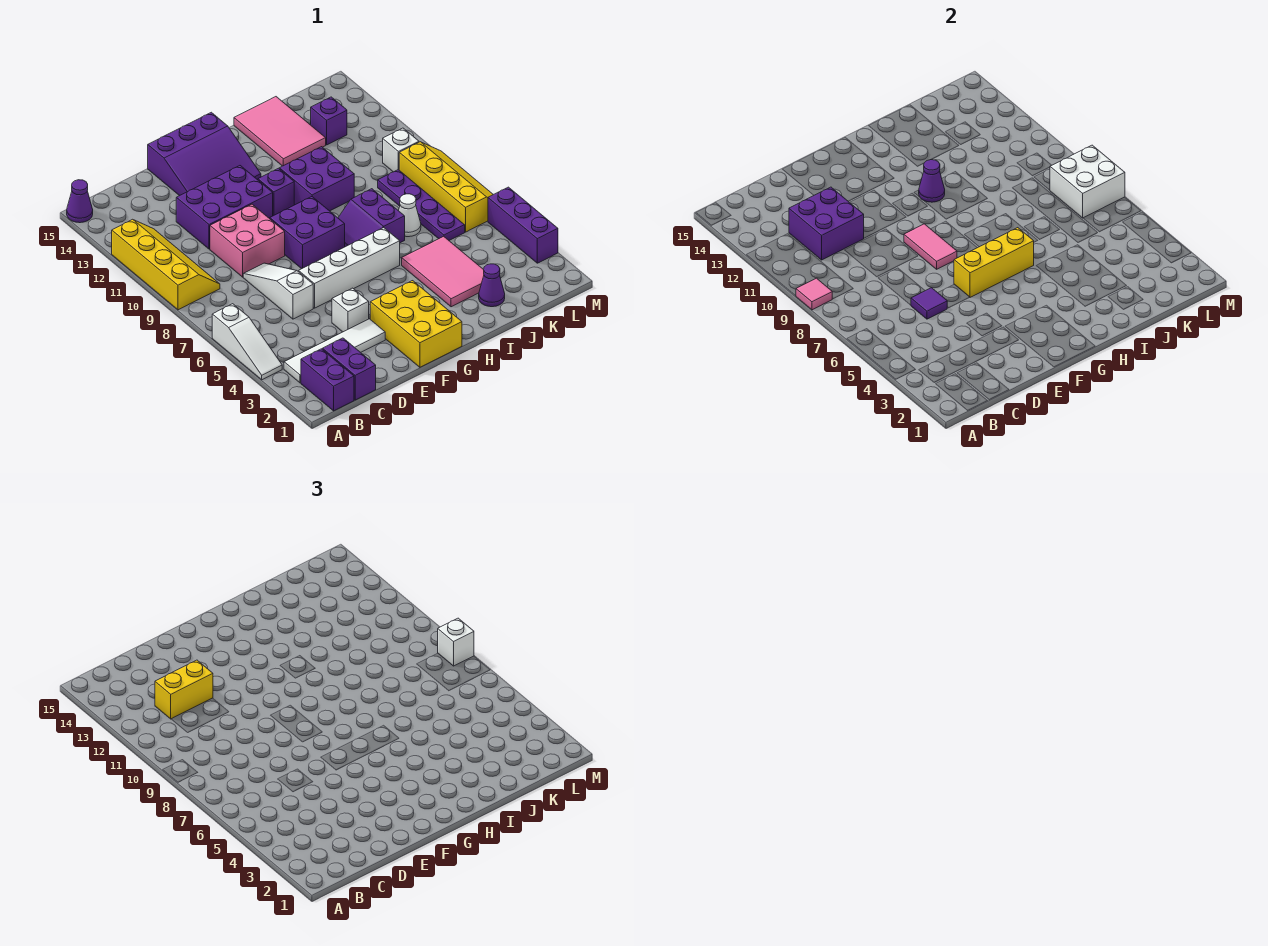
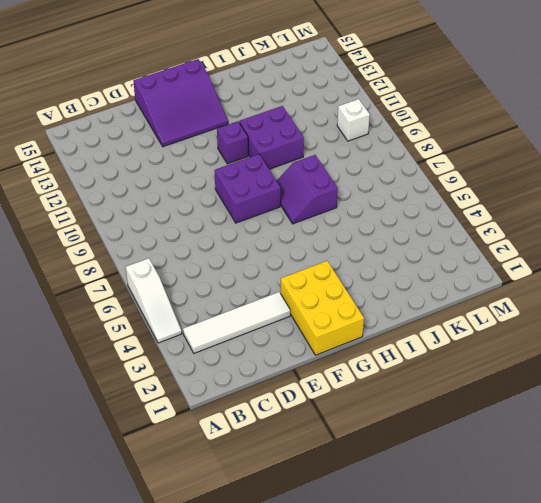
none -> yellow slope A9:B12 level 1 top A
none -> purple cone A15 level 1
none -> purple brick B1:B2 level 1
none -> purple brick C1:C2 level 1

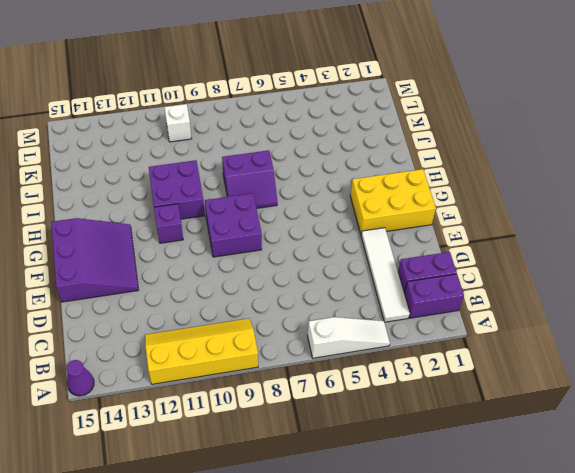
none -> white slope D6:D8 level 1 top 6
none -> pink brick D9:E10 level 1
none -> purple brick D11:F12 level 1
none -> white brick E4 level 1

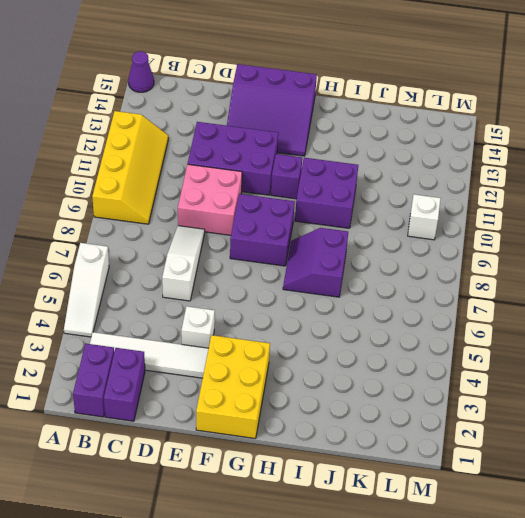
none -> white brick E6:H6 level 1
none -> pink tile I3:J5 level 1
none -> pink tile I13:J15 level 1
none -> purple cone J2 level 1

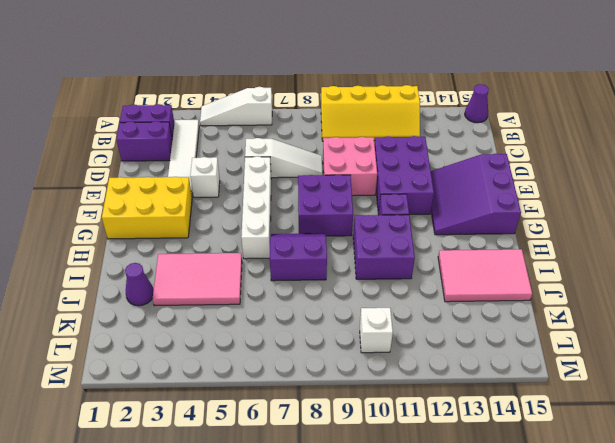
none -> white cone J7 level 1
none -> purple plate K6:K9 level 1
none -> purple brick K13 level 1
none -> yellow slope L6:M9 level 1 top L

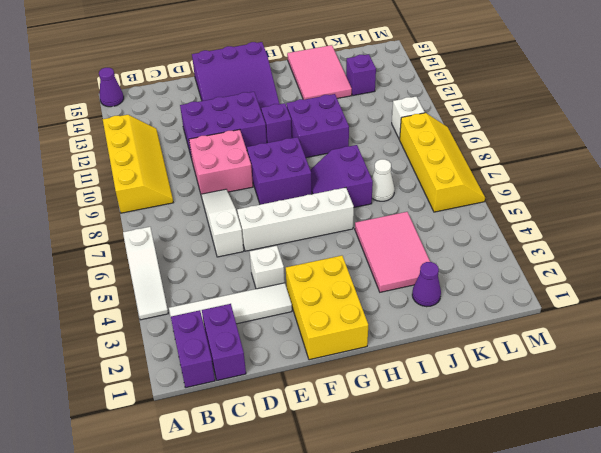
none -> purple plate K6:K9 level 1
none -> purple brick M3:M5 level 1
none -> pink tile A9 level 2
none -> purple brick C11:D12 level 2

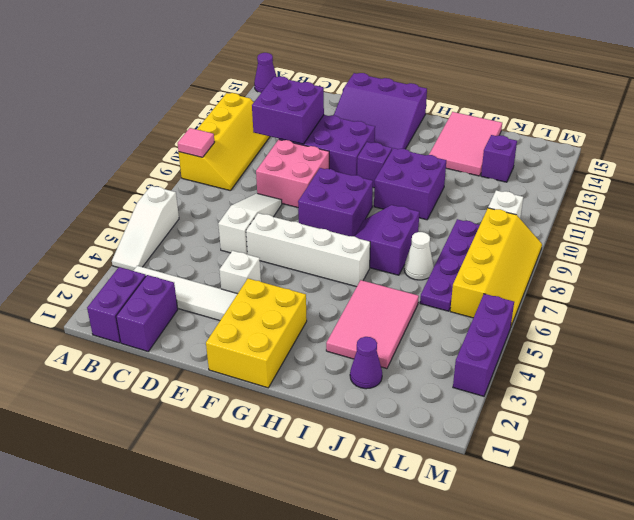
none -> purple tile D6 level 2
none -> yellow brick F6:H6 level 2
none -> pink tile F8:F9 level 2
none -> purple cone H11 level 2

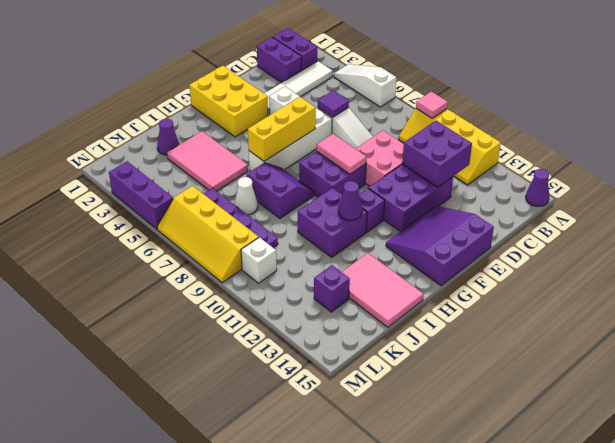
none -> white brick L7:M8 level 2
none -> yellow brick C12:D12 level 3
none -> white brick M8 level 3

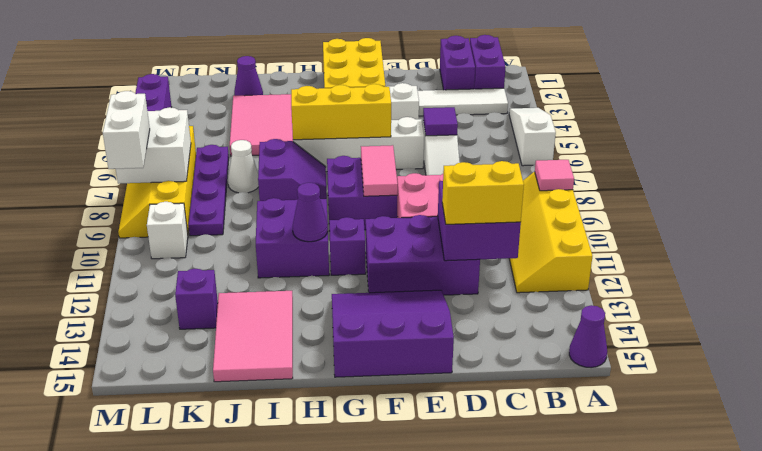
white brick M8:M9 level 3 -> white brick M8 level 3

